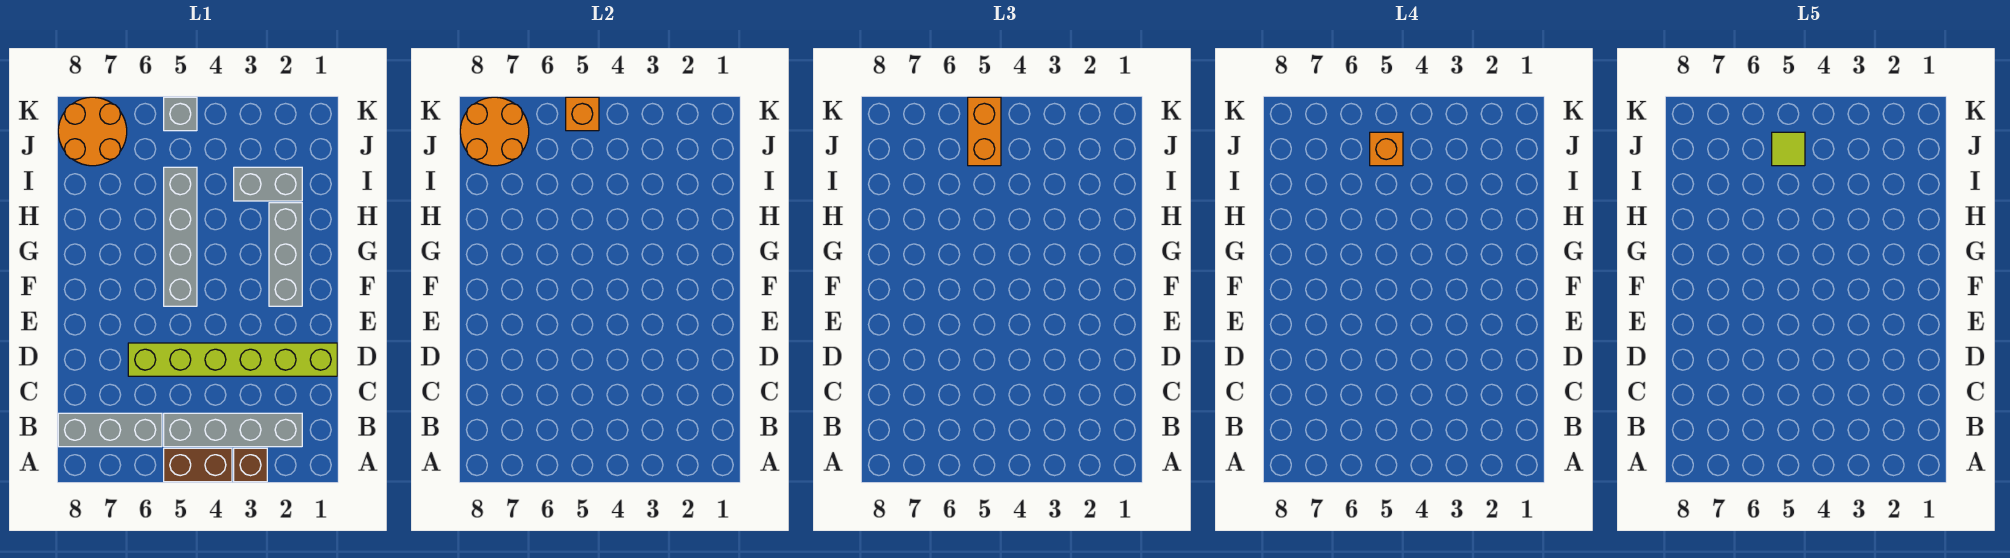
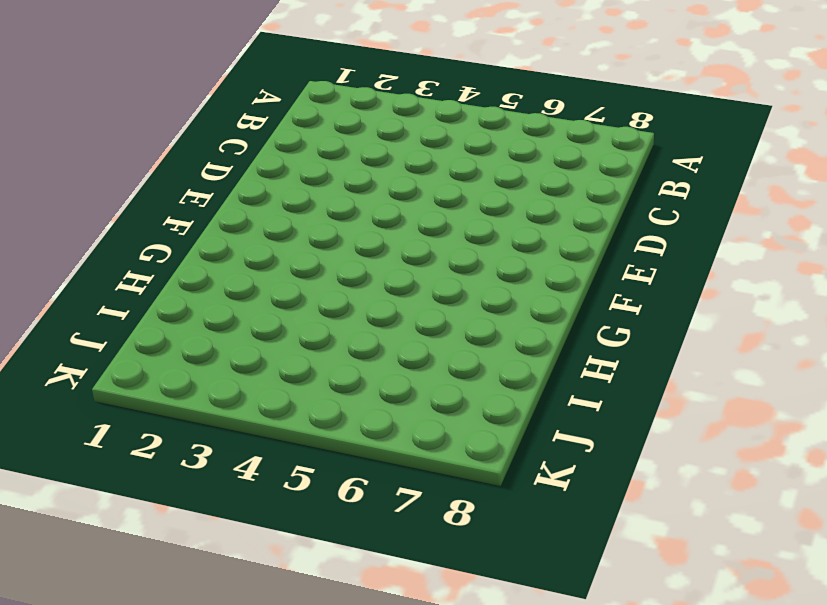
none -> brown brick A3 level 1
none -> brown brick A4:A5 level 1
none -> grey brick B2:B5 level 1

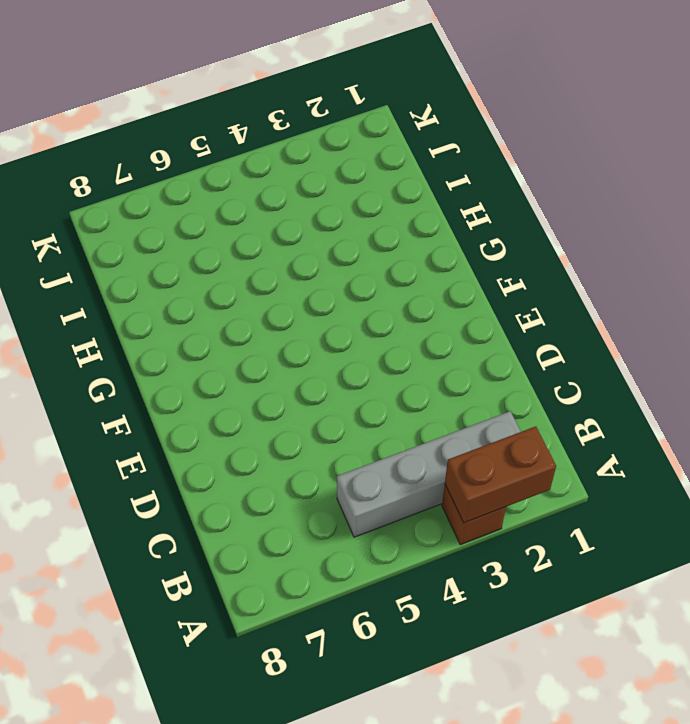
brown brick A2:A3 level 2 -> brown brick A4:A5 level 1
none -> grey brick B6:B8 level 1
none -> lime brick D1:D6 level 1
none -> grey brick F2:H2 level 1

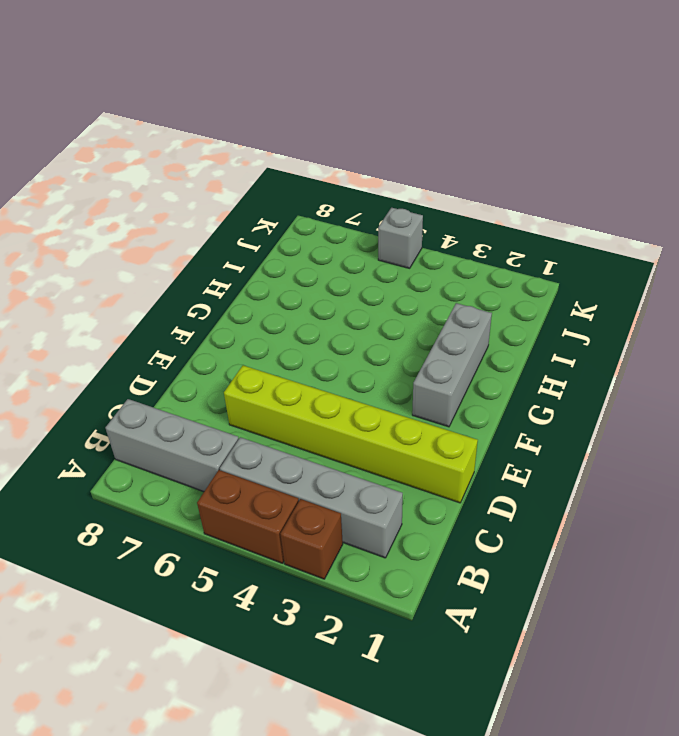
none -> grey brick F5:I5 level 1
none -> grey brick I2:I3 level 1
none -> orange round brick J7:K8 level 1

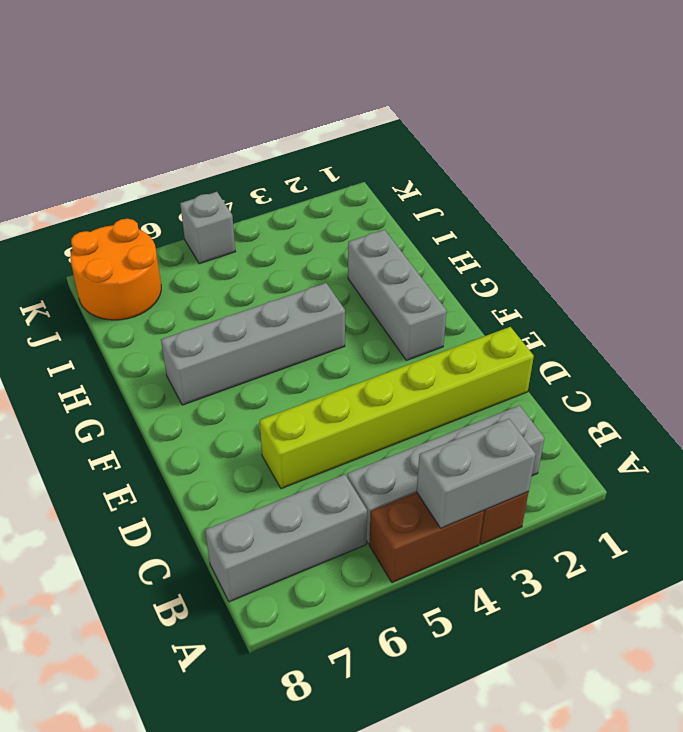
grey brick A3:A4 level 2 -> grey brick I2:I3 level 1
grey brick G4:G7 level 1 -> grey brick F5:I5 level 1
none -> orange round brick J7:K8 level 2
none -> orange brick K5 level 2
none -> orange brick J5:K5 level 3

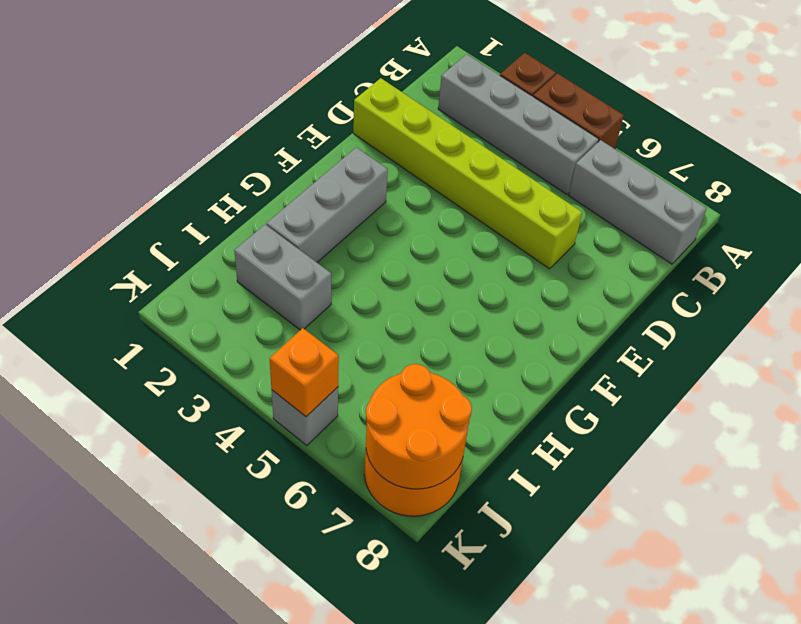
none -> grey brick F5:I5 level 1
none -> orange brick J5:K5 level 3
none -> orange brick J5 level 4

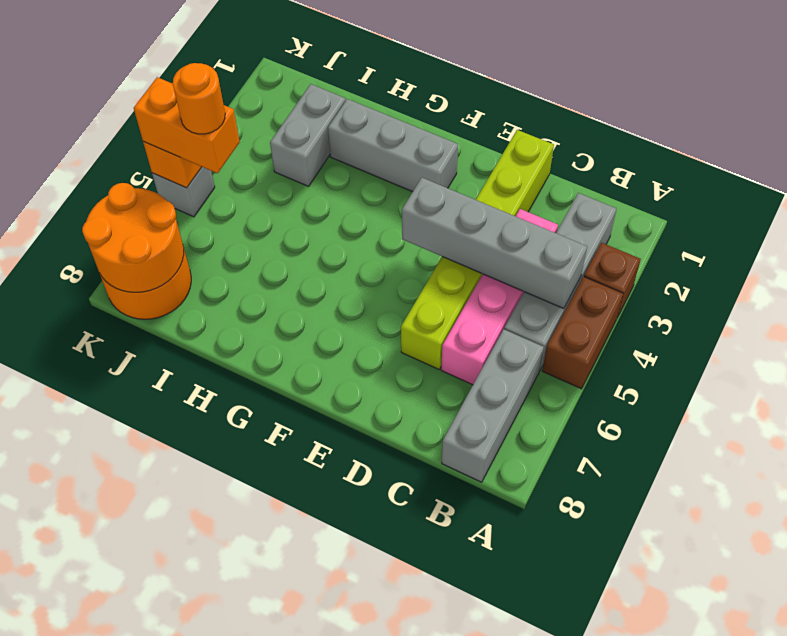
grey brick B4:E4 level 2 -> grey brick F5:I5 level 1
pink brick C3:C6 level 1 -> none
orange round brick J5 level 4 -> orange brick J5 level 4
none -> lime tile J5 level 5

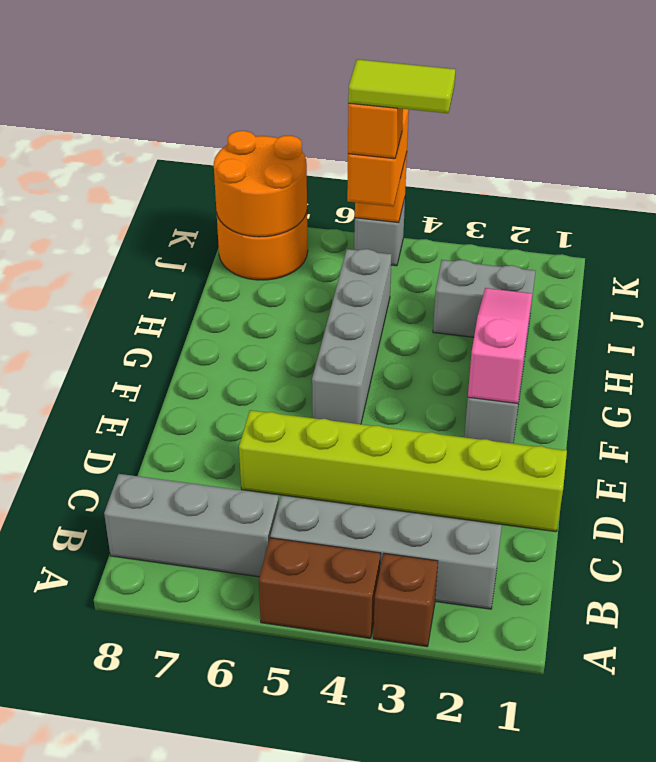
pink slope F2:H2 level 2 top F -> none
lime tile J4:J5 level 5 -> lime tile J5 level 5

